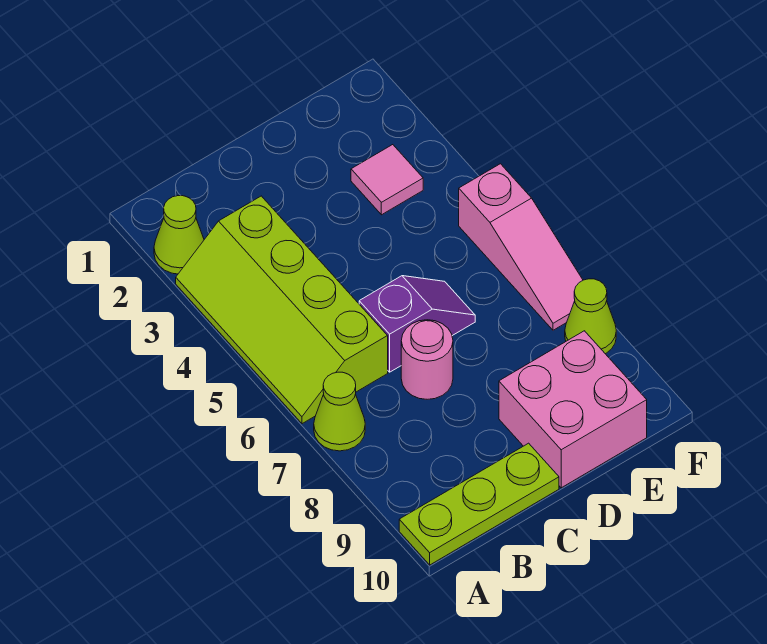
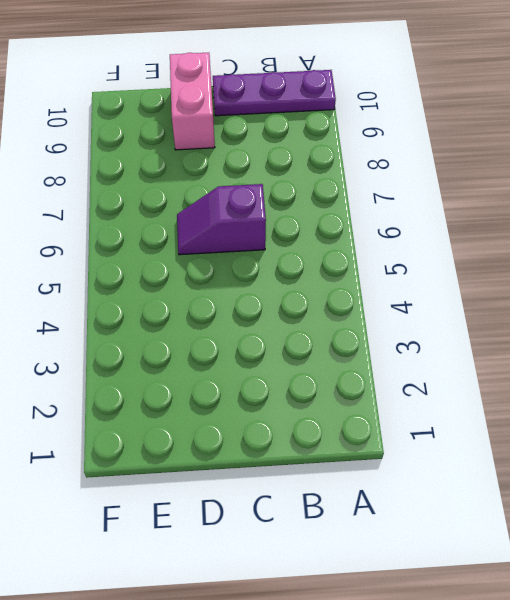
purple plate A10:C10 level 1 -> lime plate A10:C10 level 1
pink brick D9:D10 level 1 -> pink brick D9:E10 level 1
none -> lime cone A2 level 1
none -> lime slope A3:B6 level 1 top B

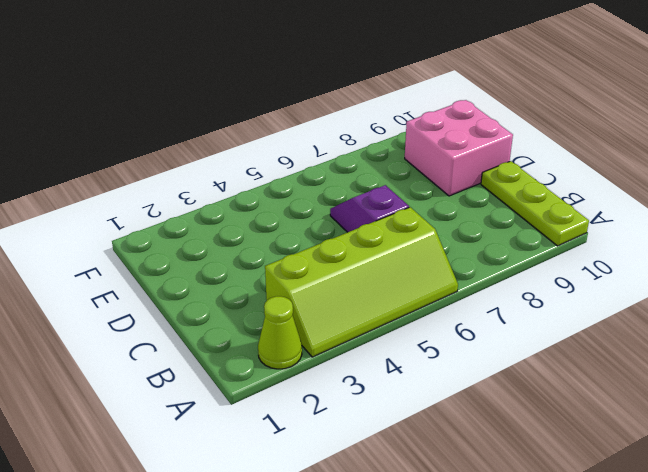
none -> lime cone A7 level 1
none -> pink round brick C7 level 1

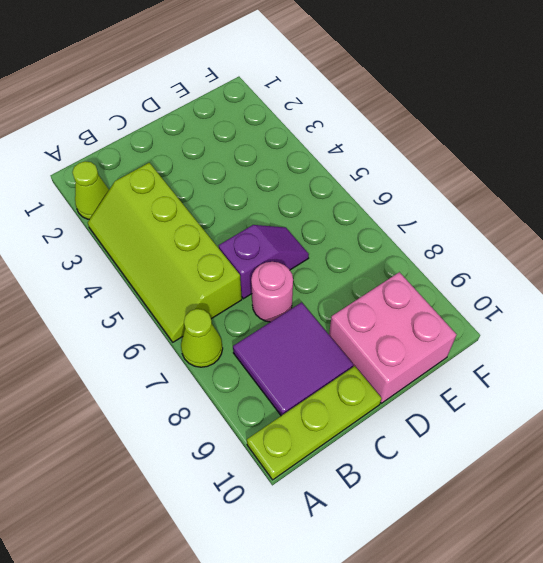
purple tile B8:C9 level 1 -> none
none -> pink tile E3 level 1
none -> pink slope F5:F7 level 1 top 5

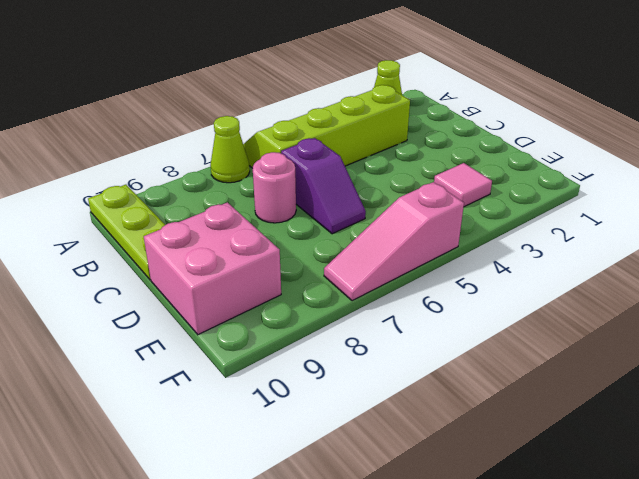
none -> lime cone F8 level 1

